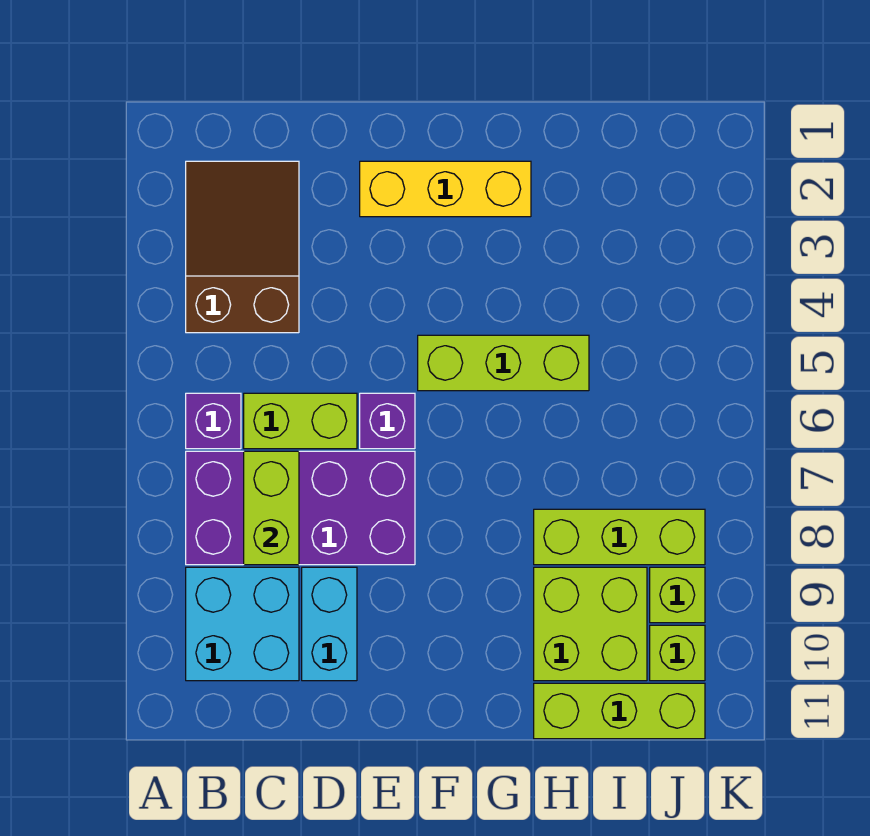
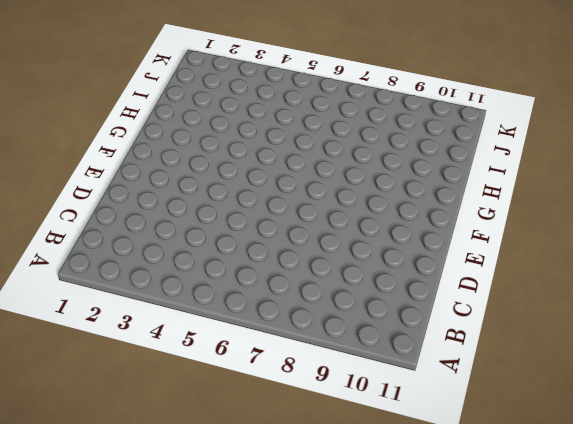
none -> brown slope B2:C4 level 1 top 4
none -> purple brick B6 level 1
none -> purple brick B7:E8 level 1

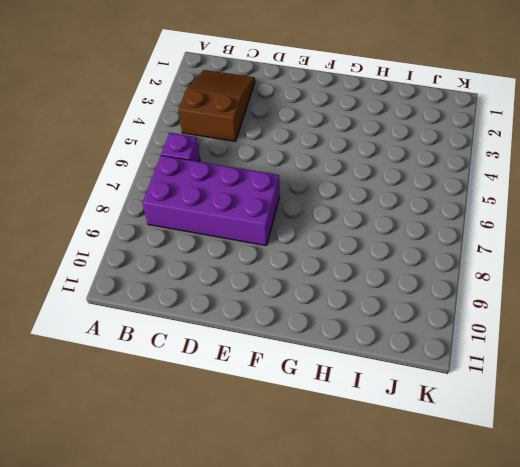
none -> cyan brick B9:C10 level 1
none -> lime brick C6:D6 level 1
none -> cyan brick D9:D10 level 1

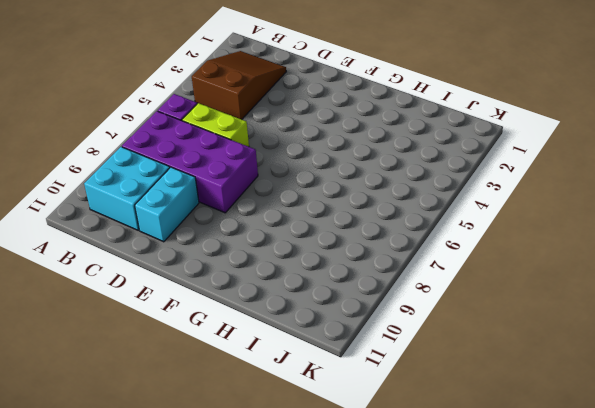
none -> yellow brick E2:G2 level 1
none -> purple brick E6 level 1
none -> lime brick F5:H5 level 1

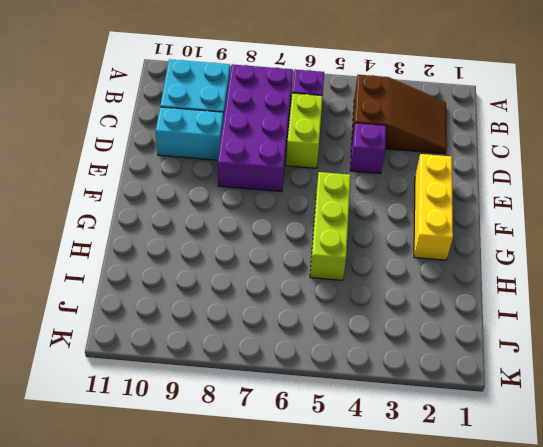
purple brick D4 level 1 -> purple brick E6 level 1
none -> lime brick H8:J8 level 1
none -> lime brick H9:I10 level 1
none -> lime brick H11:J11 level 1

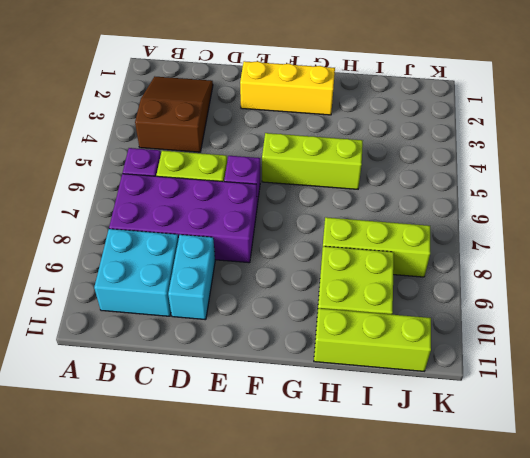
none -> lime brick J9 level 1
none -> lime brick J10 level 1
none -> lime brick C7:C8 level 2

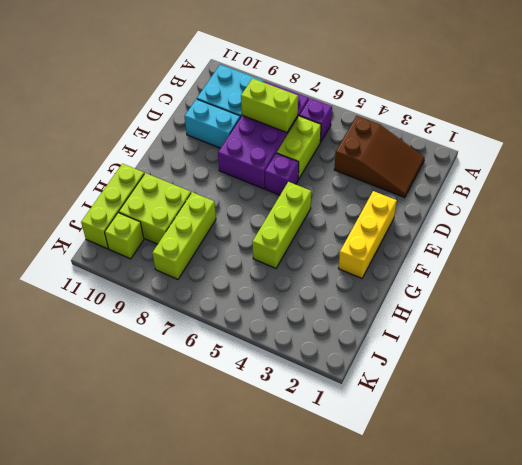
none -> lime brick J9 level 1

